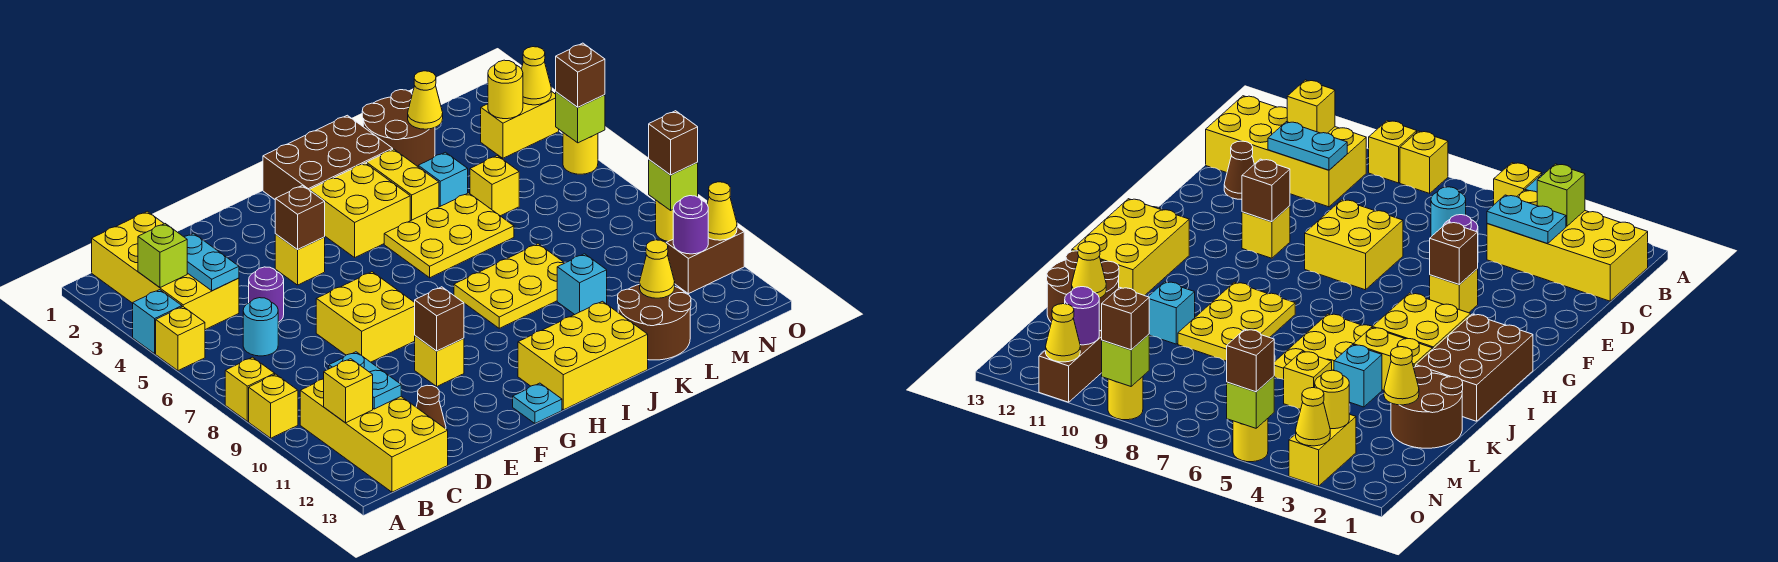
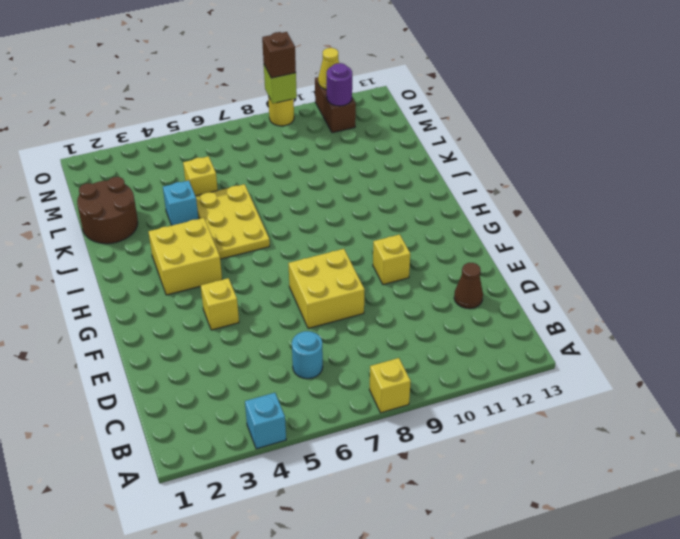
none -> yellow brick A5 level 1
none -> yellow brick A9 level 1
none -> yellow brick B1:C4 level 1
none -> yellow brick B10:C13 level 1

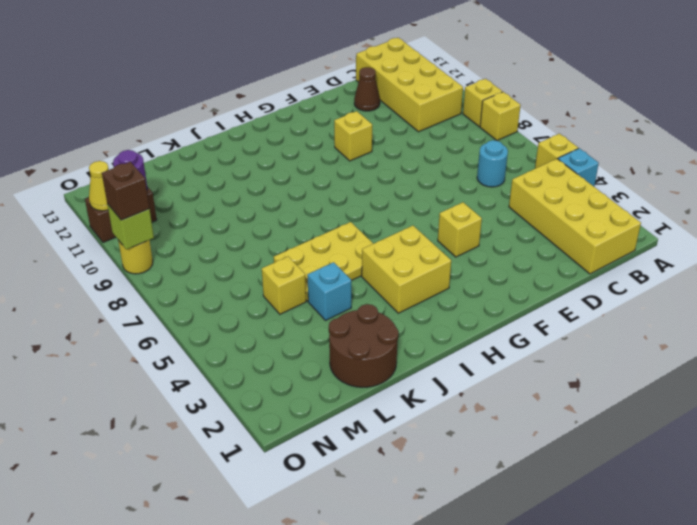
none -> purple round brick D5 level 1
none -> yellow brick E7:F8 level 1
none -> cyan plate G13 level 1
none -> brown brick H1:J2 level 1

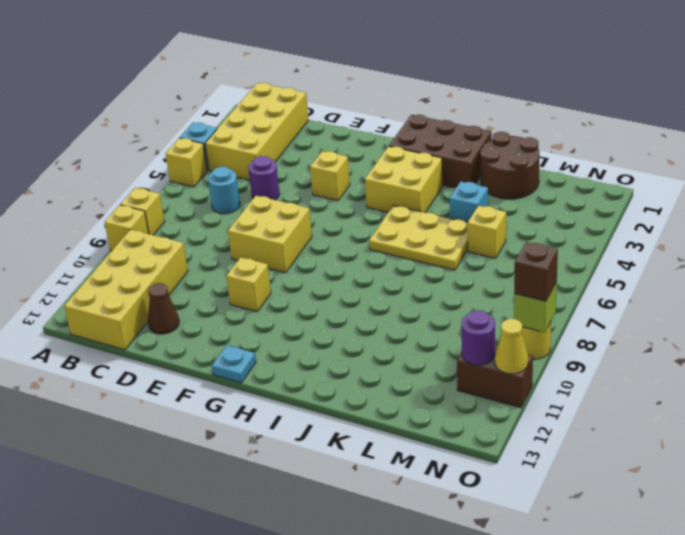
none -> yellow brick H12:J13 level 1
none -> yellow plate I8:K9 level 1
none -> yellow brick J3:J4 level 1
none -> cyan brick K10 level 1

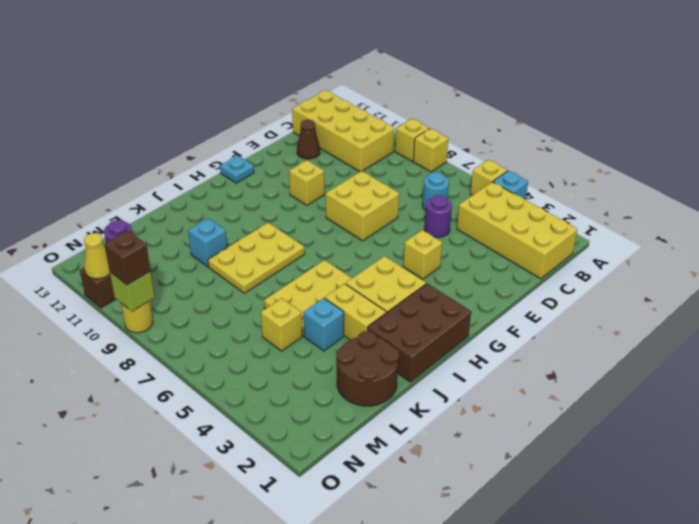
none -> yellow brick H12:J13 level 1
none -> brown round brick K12:L13 level 1
none -> yellow brick N3:O3 level 1
none -> yellow round brick O5 level 1

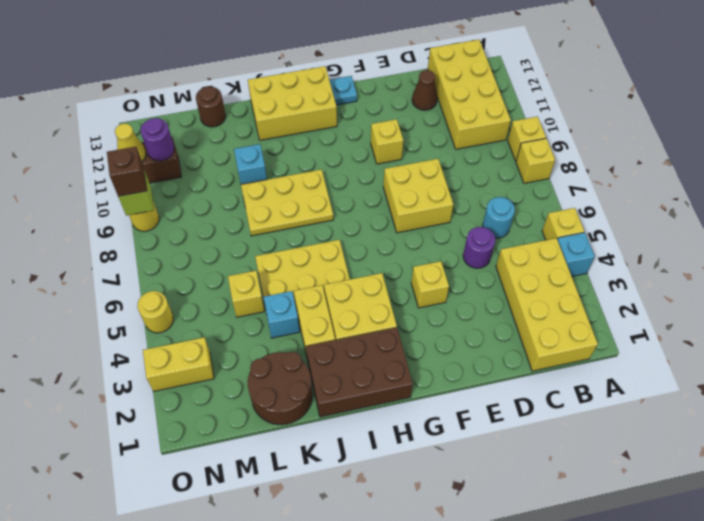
brown round brick L13 level 1 -> brown round brick K12:L13 level 1
none -> lime brick B3 level 2
none -> yellow brick B11 level 2
none -> cyan plate C3:C4 level 2
none -> cyan plate C10:C11 level 2

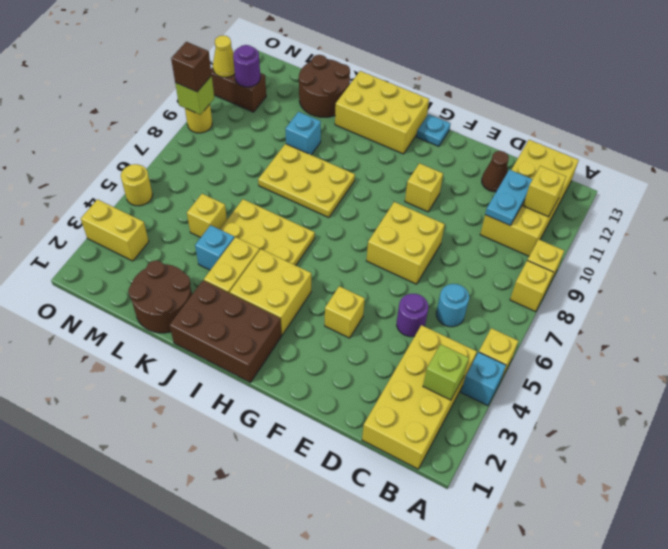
none -> cyan plate C3:C4 level 2
none -> brown brick F4 level 2
none -> brown brick F10 level 2
none -> yellow cone L2 level 2

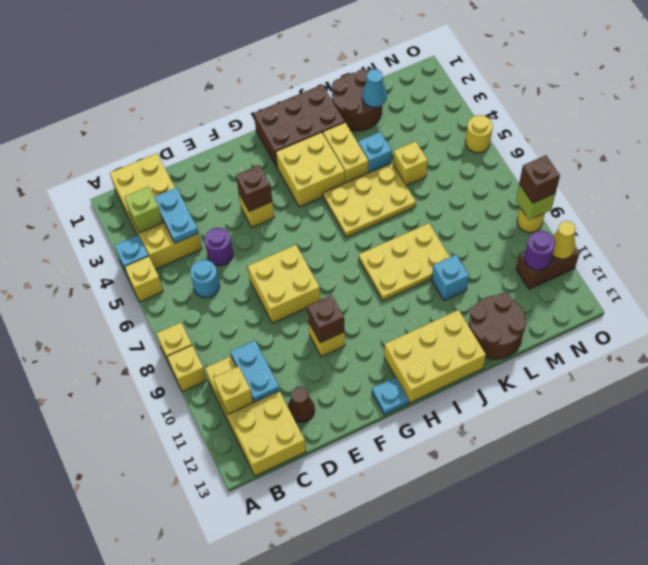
cyan cone L2 level 2 -> yellow cone L2 level 2
none -> yellow brick N3:O3 level 1
none -> yellow cone L12 level 2
none -> yellow round brick N3 level 2
none -> yellow cone O3 level 2

